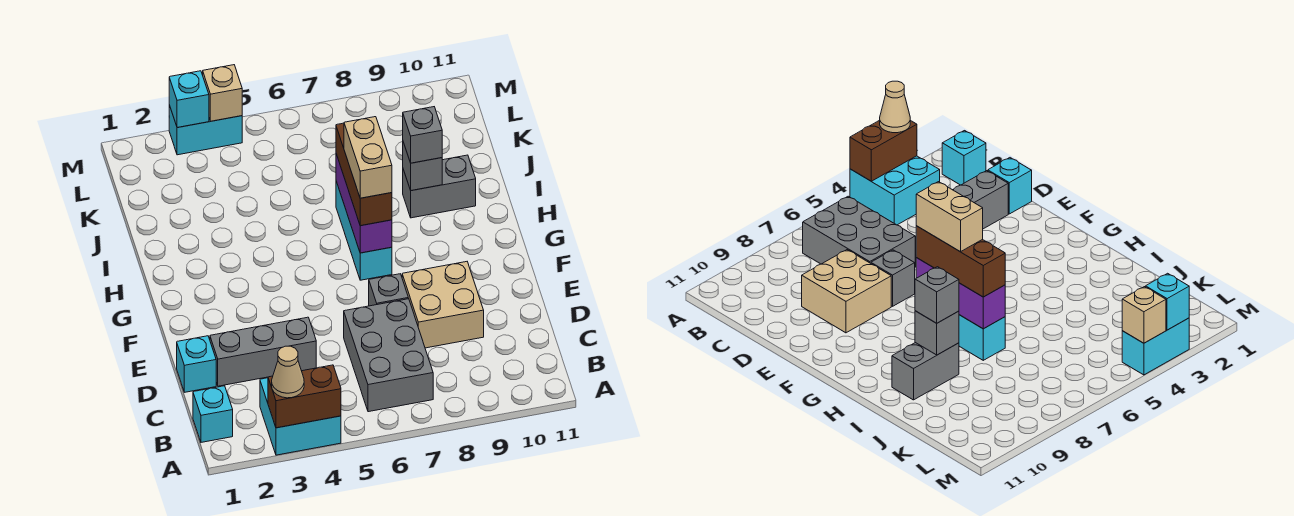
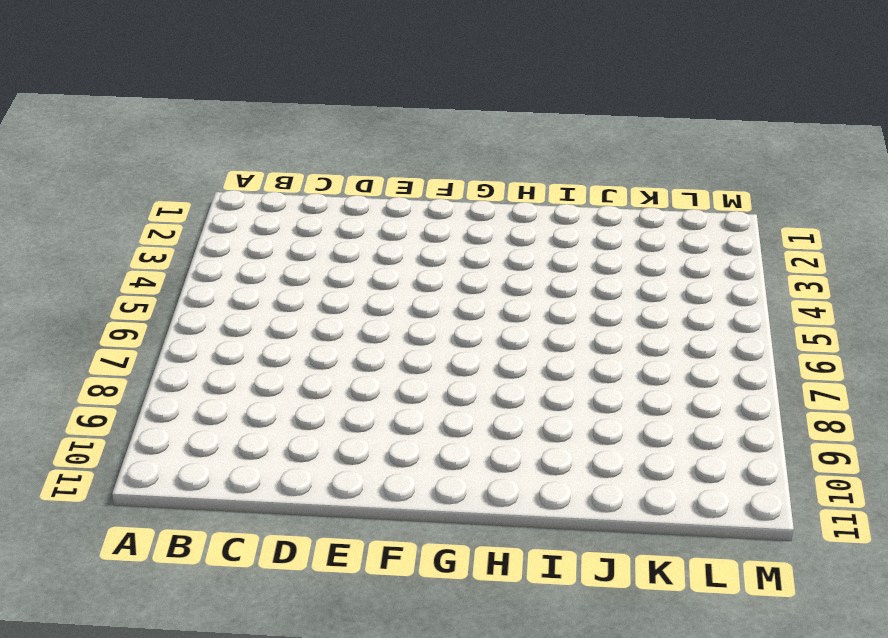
none -> cyan brick A3:B4 level 1
none -> cyan brick B1 level 1
none -> grey brick B6:D7 level 1

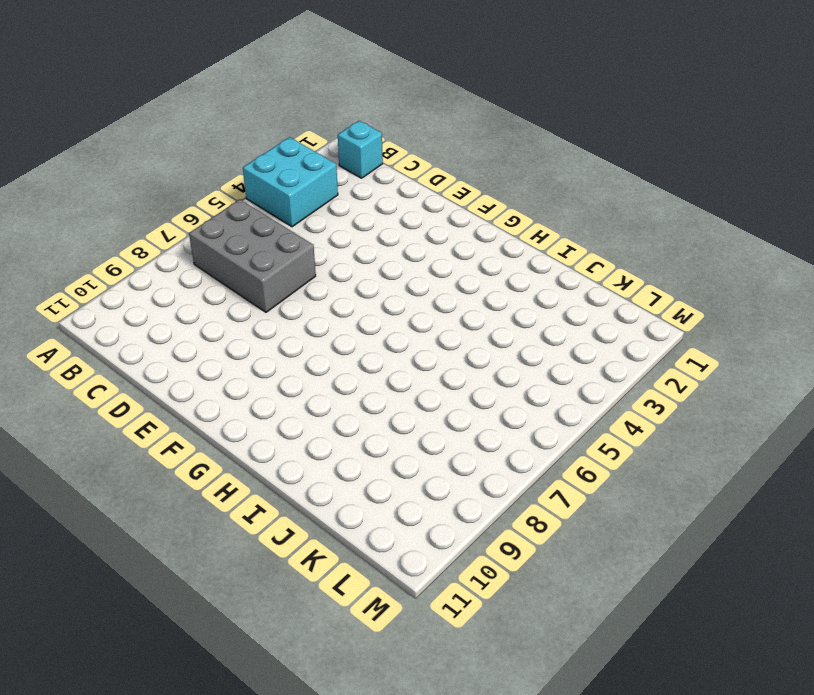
none -> cyan brick D1 level 1
none -> grey brick D2:D4 level 1
none -> tan brick D8:E9 level 1

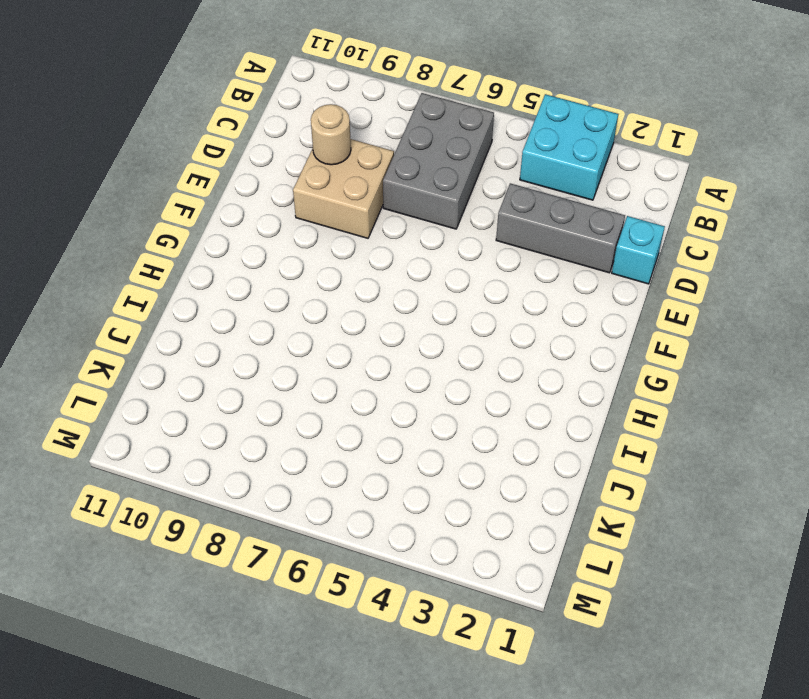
tan round brick D9 level 2 -> none
none -> cyan brick B1 level 1
none -> grey brick E7 level 1
none -> cyan brick G7:I7 level 1

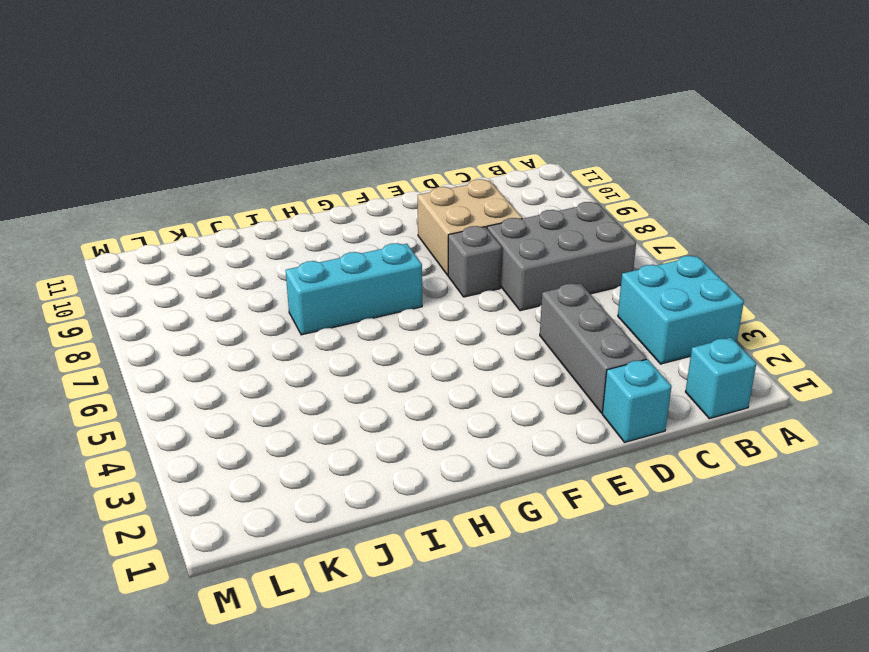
none -> grey brick I9:I10 level 1
none -> cyan brick M3:M4 level 1
none -> brown brick A3:A4 level 2

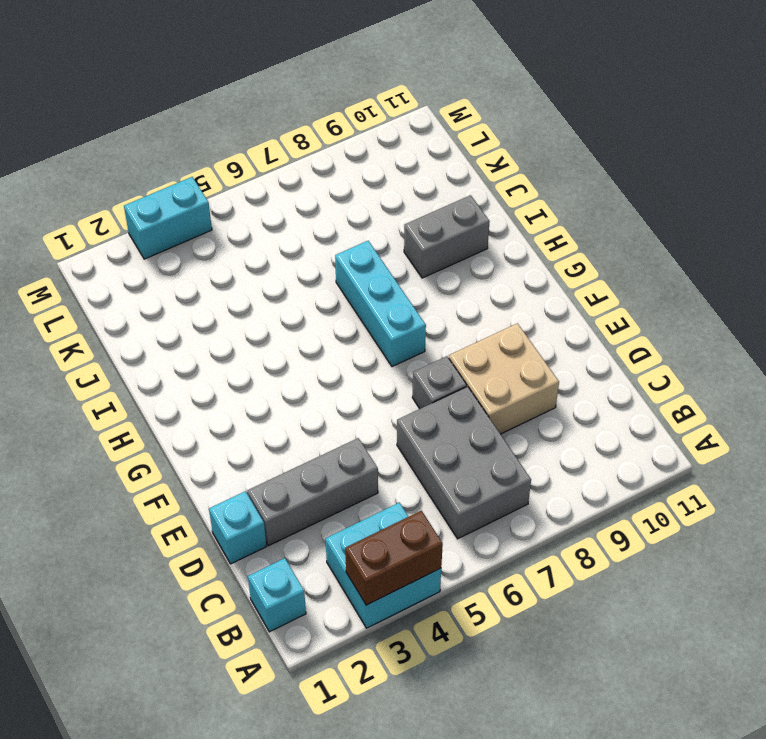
none -> purple brick G7:I7 level 2
none -> grey brick I9 level 2
none -> cyan brick M3 level 2

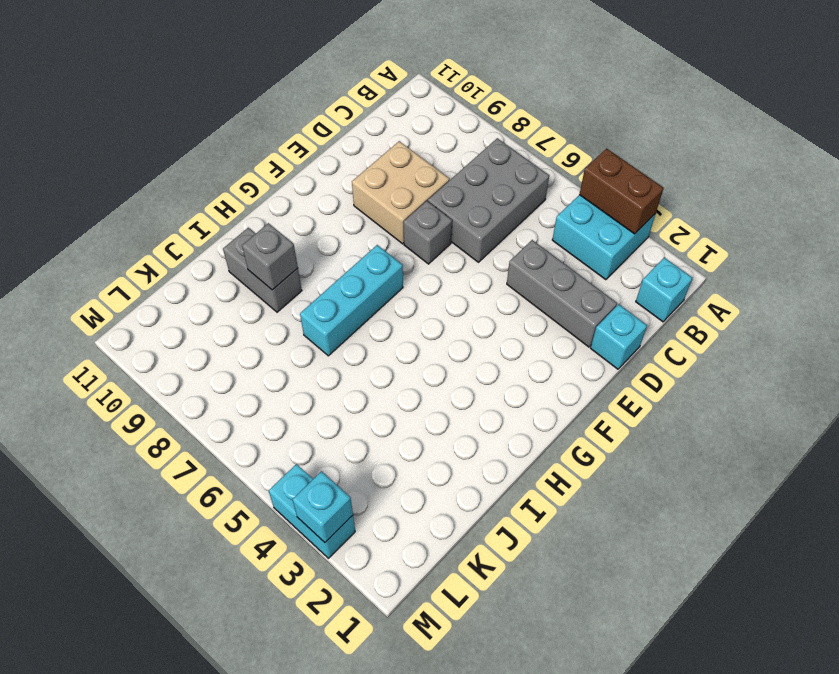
none -> purple brick G7:I7 level 2
none -> tan brick M4 level 2
none -> tan cone A3 level 3

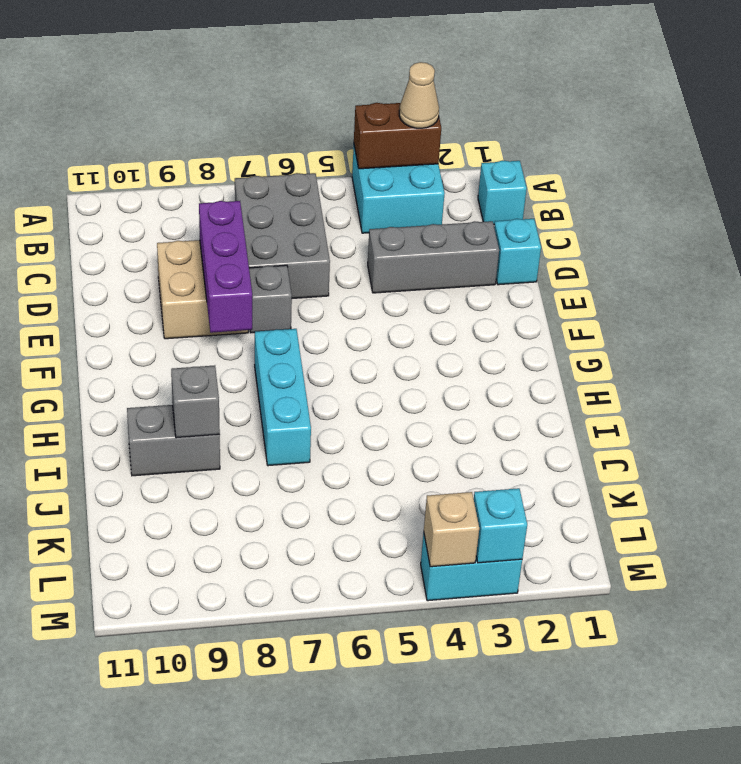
purple brick D8:F8 level 2 -> purple brick G7:I7 level 2
none -> brown brick G7:I7 level 3
none -> grey brick I9 level 3
none -> tan brick G7:H7 level 4

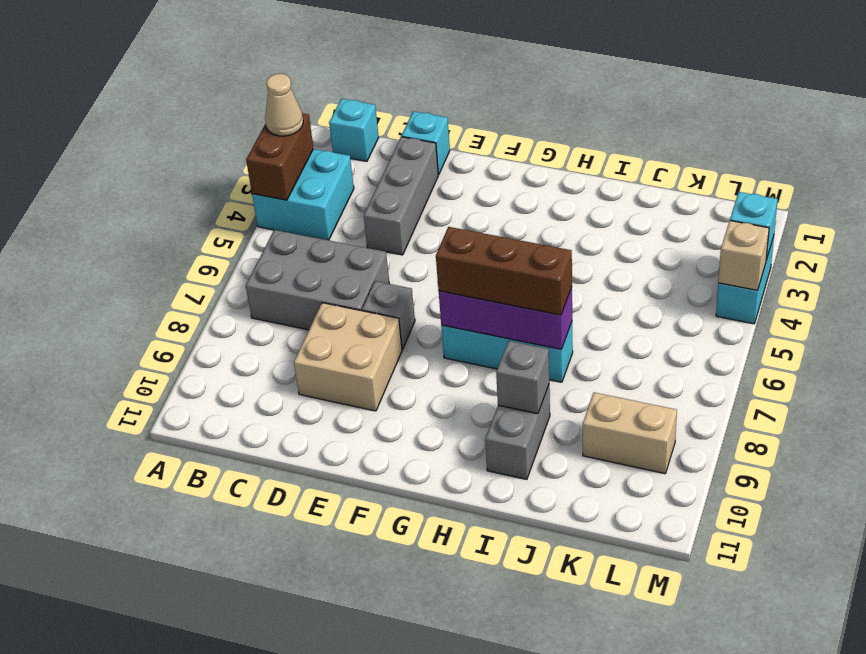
tan brick K9:L9 level 1 -> tan brick G7:H7 level 4
none -> grey brick I9 level 3

